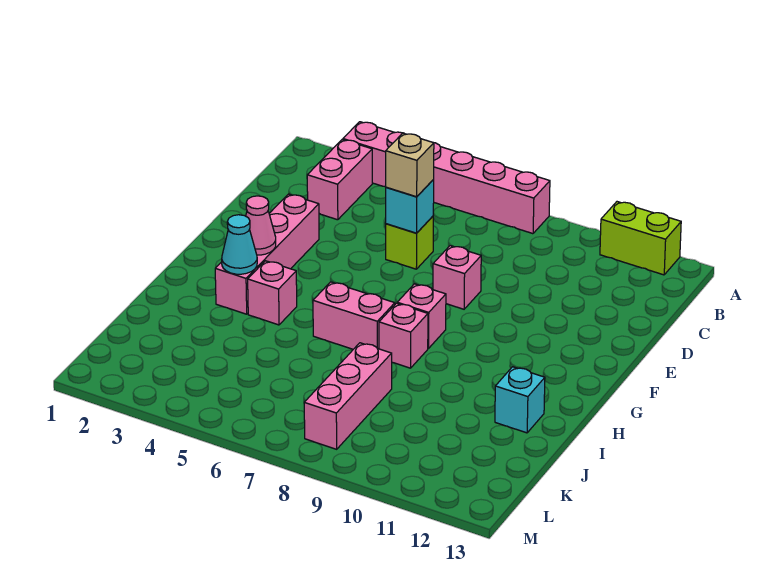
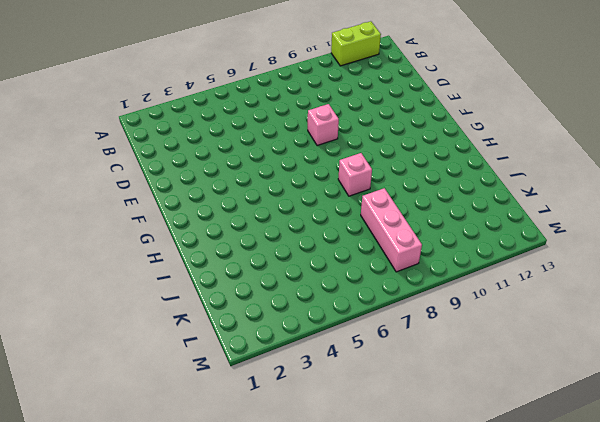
none -> pink brick A3:A8 level 1
none -> pink brick B3:C3 level 1
none -> lime brick D6 level 1

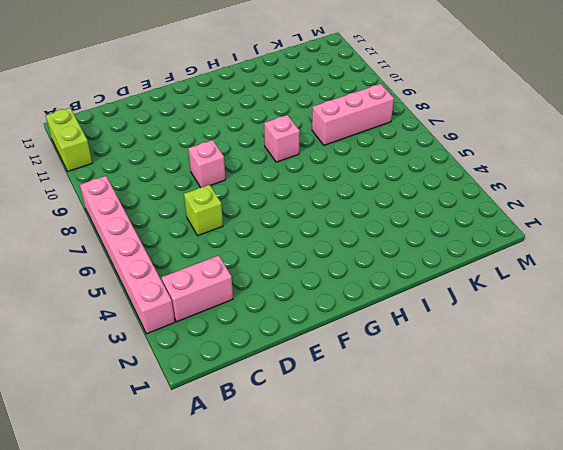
none -> pink brick E3:H3 level 1
none -> pink brick G8 level 1
none -> pink brick H4 level 1

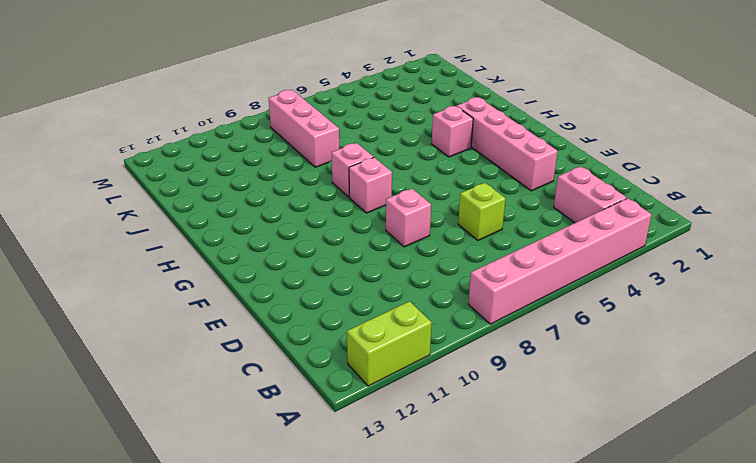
none -> pink brick H6:H7 level 1
none -> cyan brick I12 level 1
none -> cyan brick D6 level 2

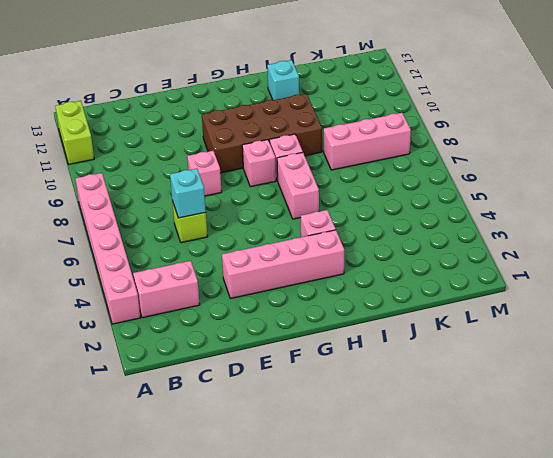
brown brick F9:I10 level 1 -> none
none -> pink cone G3 level 2
none -> cyan cone H3 level 2
none -> tan brick D6 level 3

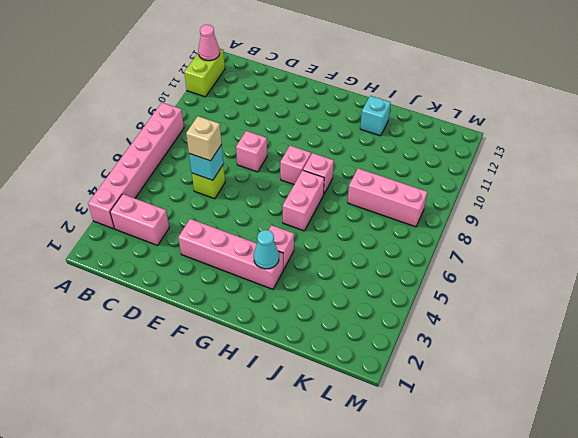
pink cone A12 level 2 -> pink cone G3 level 2

